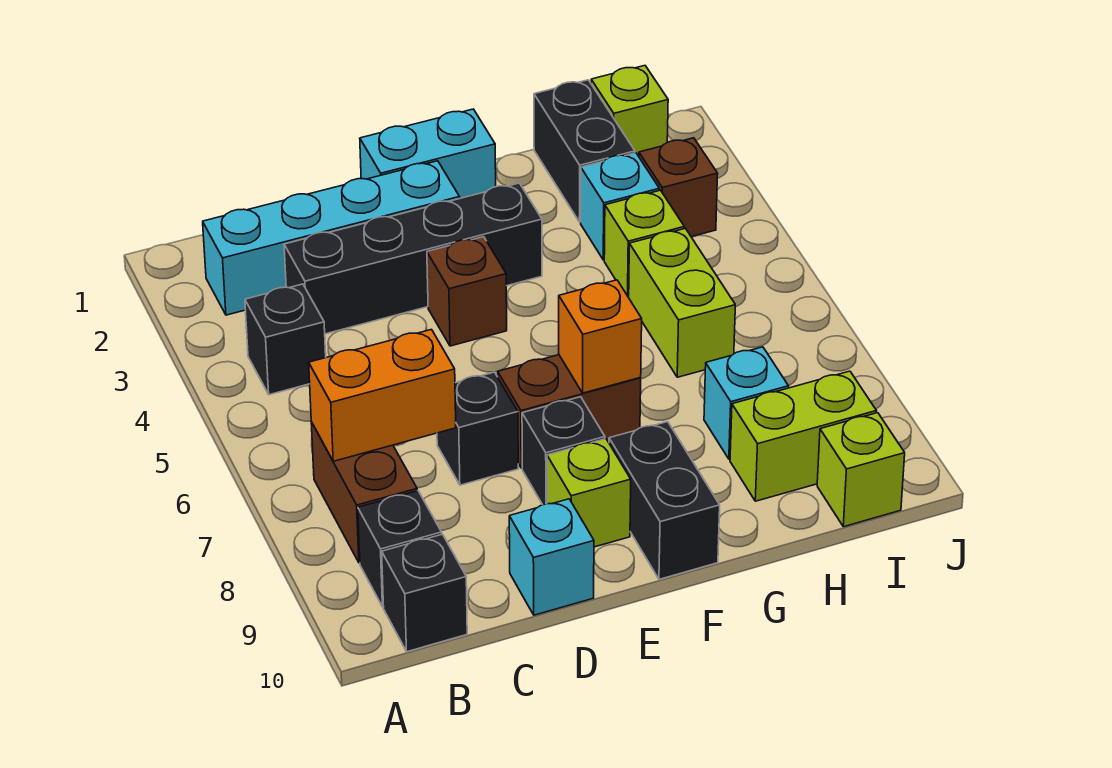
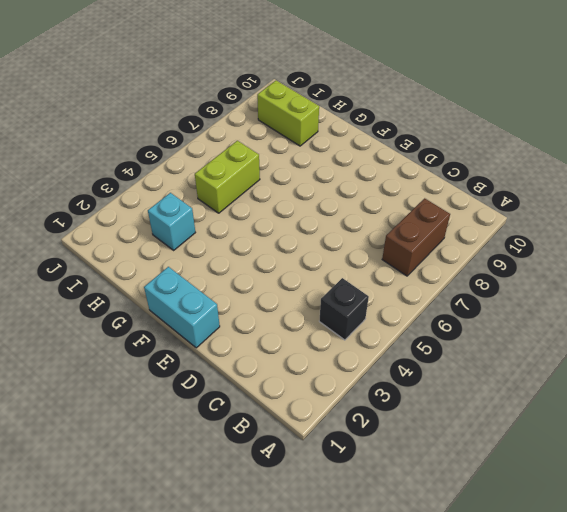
none -> cyan brick B2:E2 level 1
none -> black brick B9 level 1
none -> black brick B10 level 1

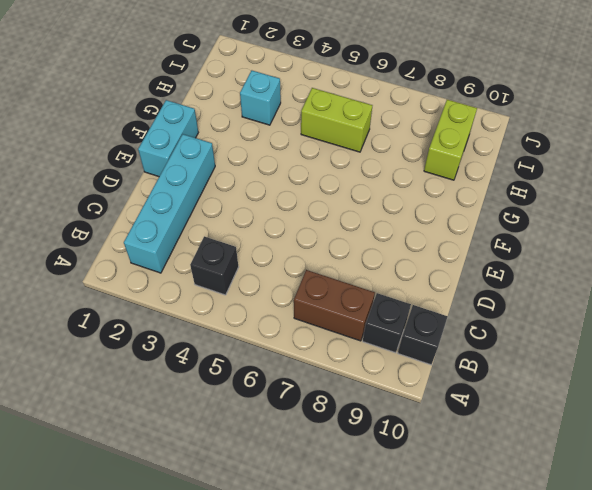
none -> black brick C3:F3 level 1
none -> black brick D7 level 1
none -> cyan brick D10 level 1

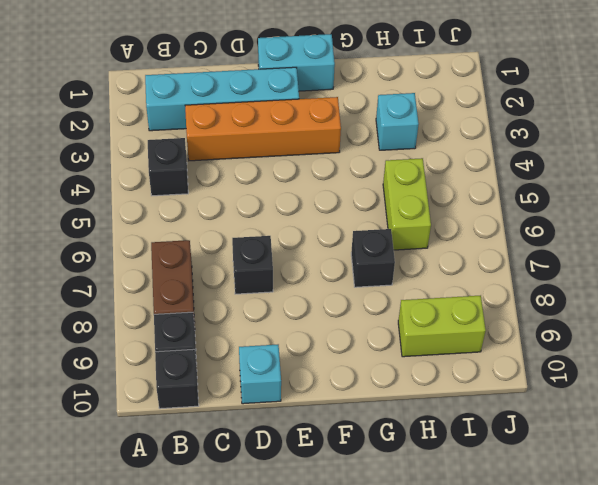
orange brick C3:F3 level 1 -> black brick C3:F3 level 1
black brick G7 level 1 -> black brick E8 level 1
none -> brown brick E4 level 1
none -> brown brick E7:F7 level 1
none -> lime brick E9 level 1

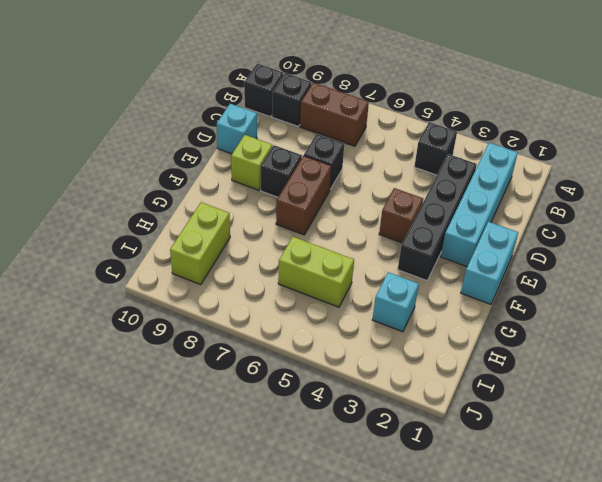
none -> black brick F9:F10 level 1
none -> black brick H1:H2 level 1
none -> lime brick H4 level 1

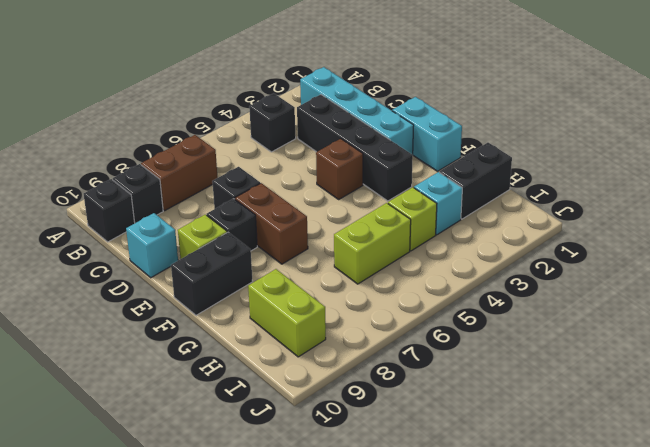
none -> cyan brick H8 level 1
none -> lime brick I1 level 1
none -> brown brick I3 level 1

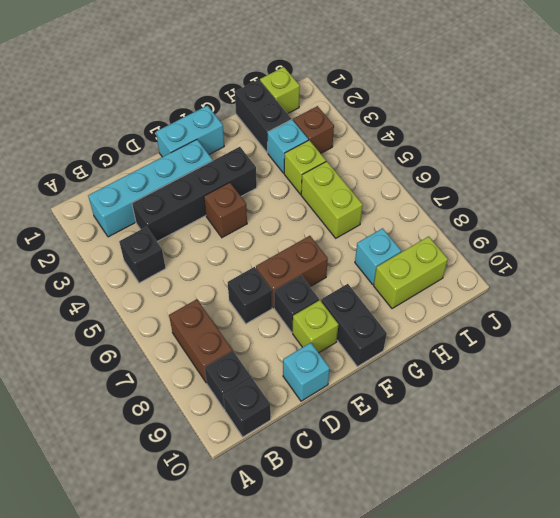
none -> lime brick I10 level 1
none -> orange brick B7:C7 level 2
none -> orange brick F7 level 2

